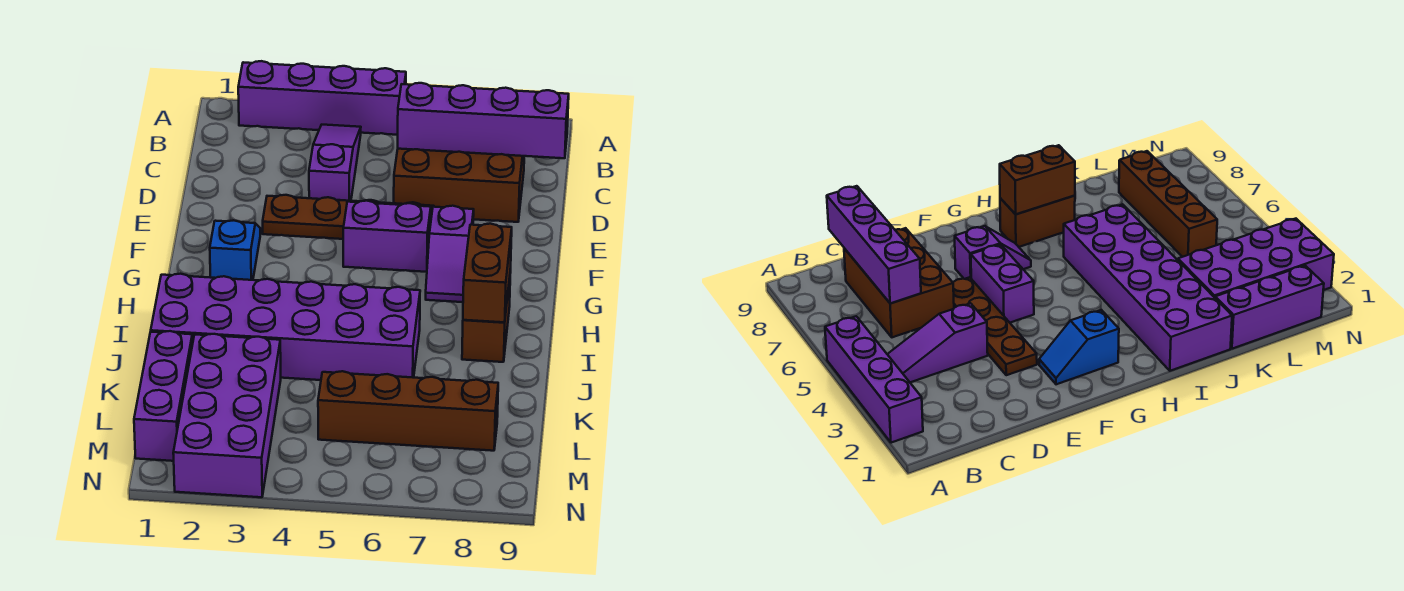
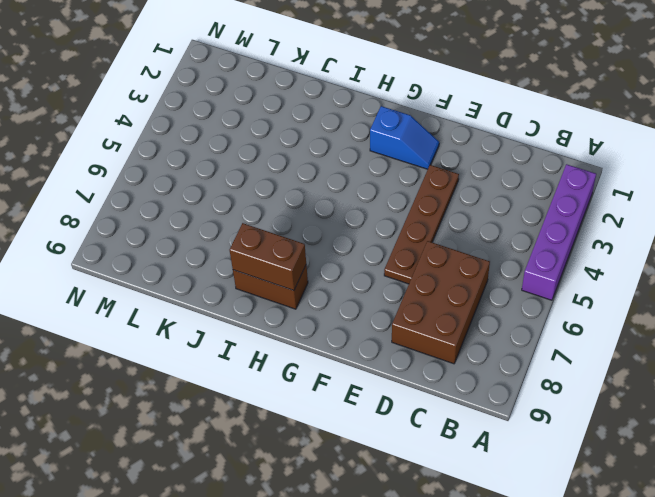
none -> purple slope B4:D4 level 1 top D
none -> purple brick F5:F6 level 1
none -> purple slope F7:G7 level 1 top F

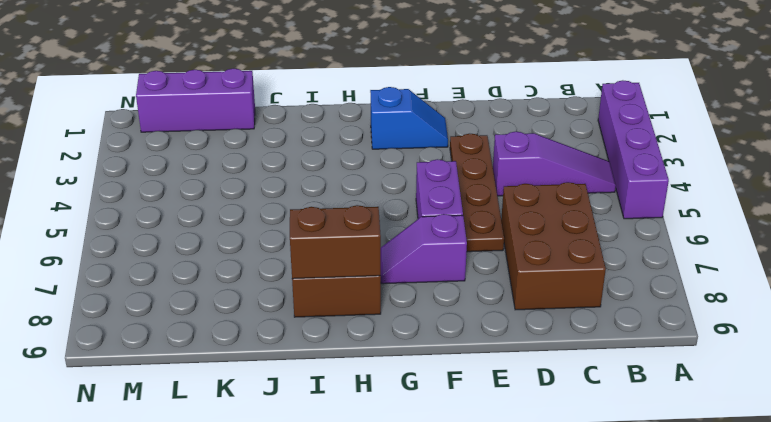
none -> purple brick I1:J6 level 1
none -> purple brick K2:N3 level 1
none -> brown brick L5:L8 level 1

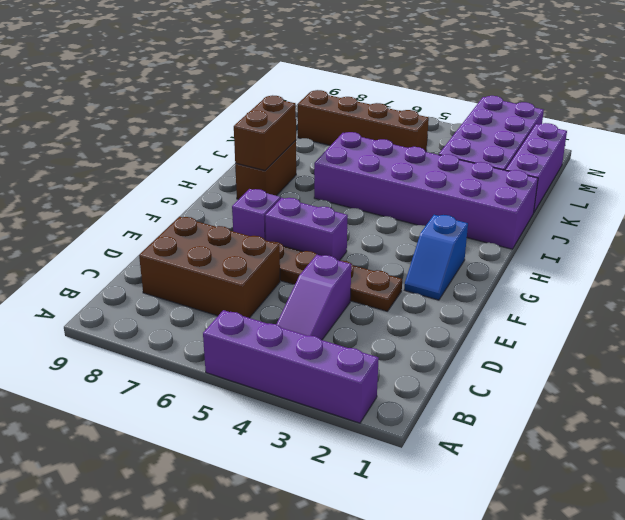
none -> purple brick C6:C9 level 2

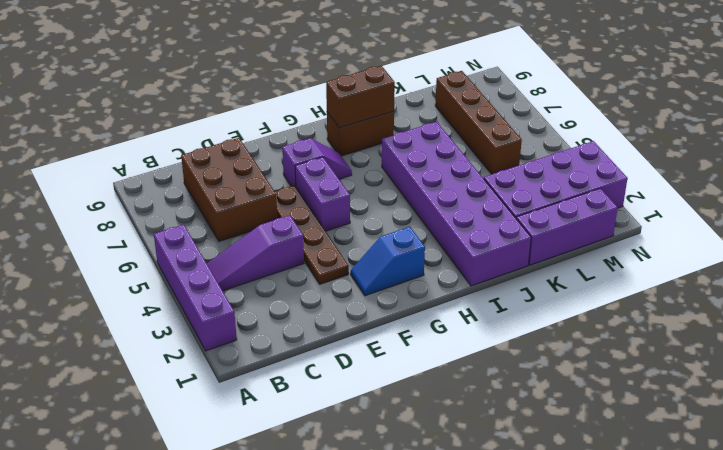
none -> purple brick C6:C9 level 2

